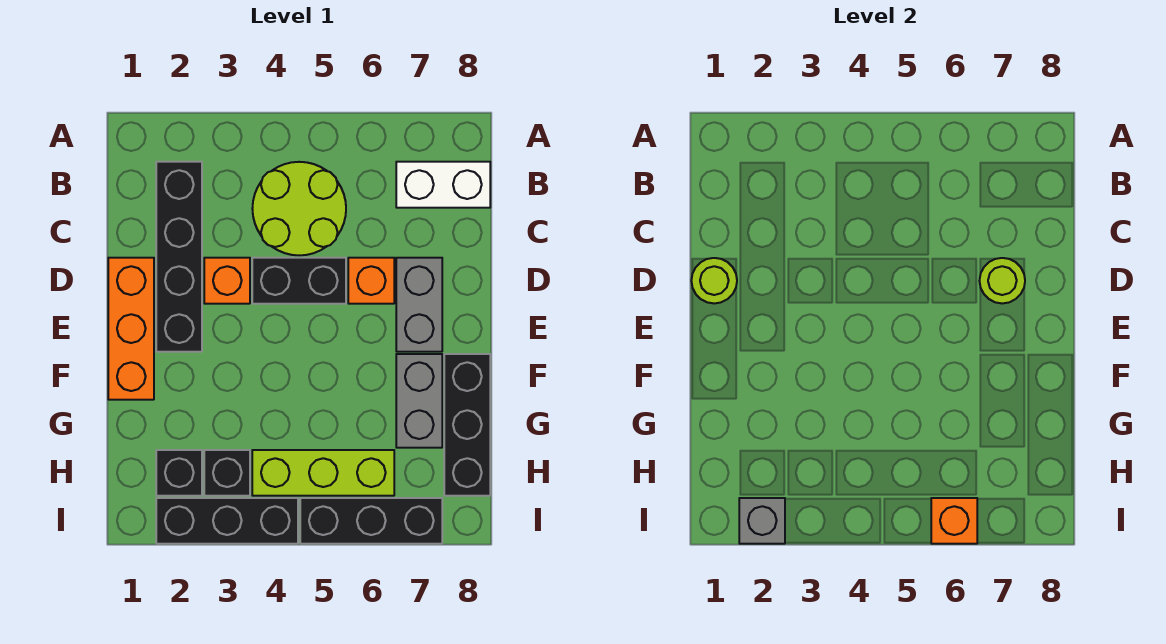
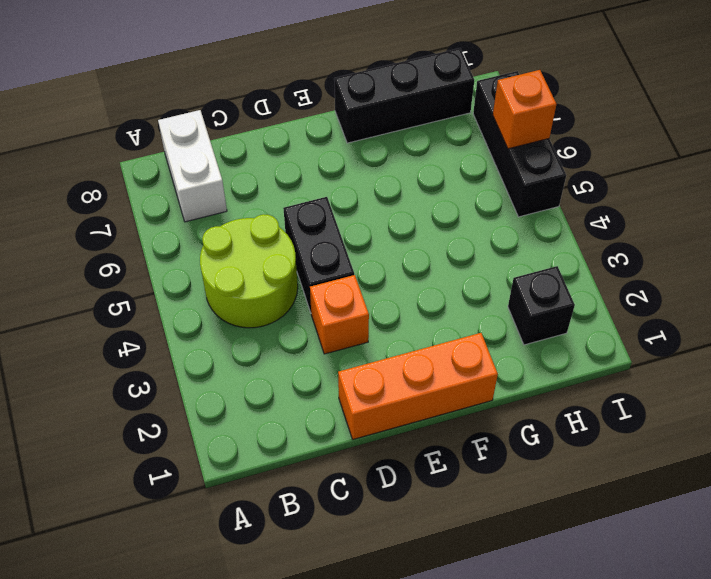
none -> black brick B2:E2 level 1
none -> orange brick D6 level 1
none -> grey brick D7:E7 level 1

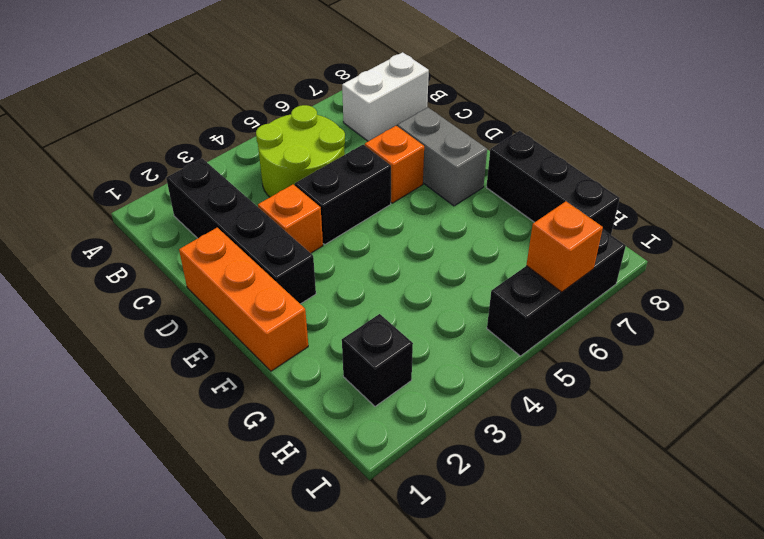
none -> grey brick F7:G7 level 1
none -> black brick H3 level 1
none -> lime brick H4:H6 level 1

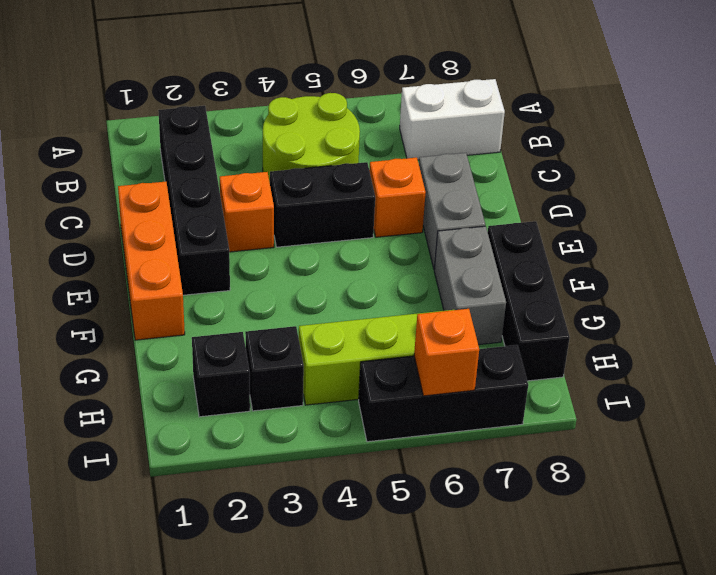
none -> black brick I2:I4 level 1
none -> lime round brick D1 level 2
none -> lime round brick D7 level 2

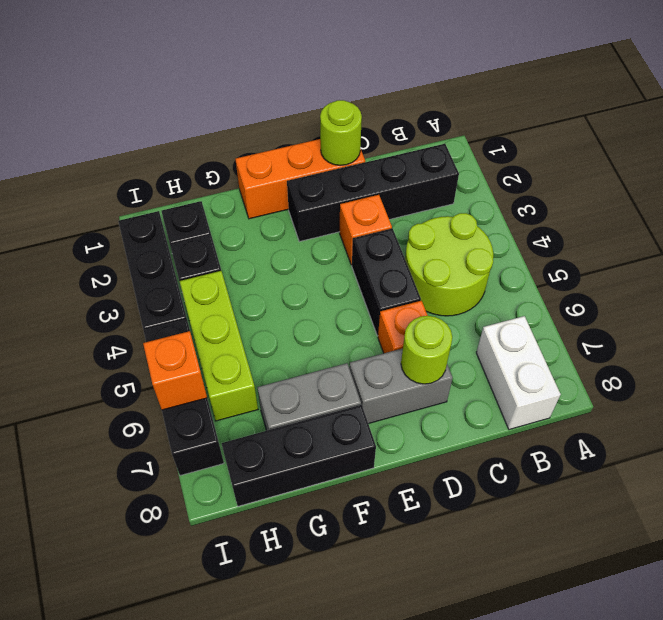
none -> grey brick I2 level 2

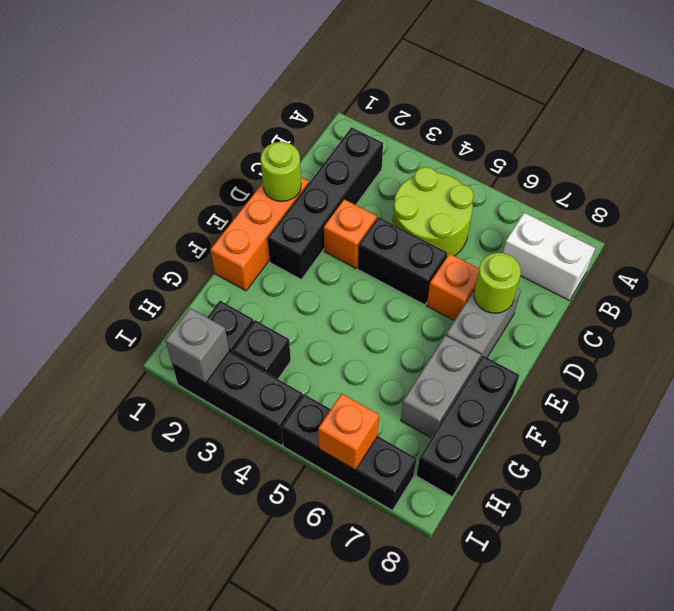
none -> lime brick H4:H6 level 1

